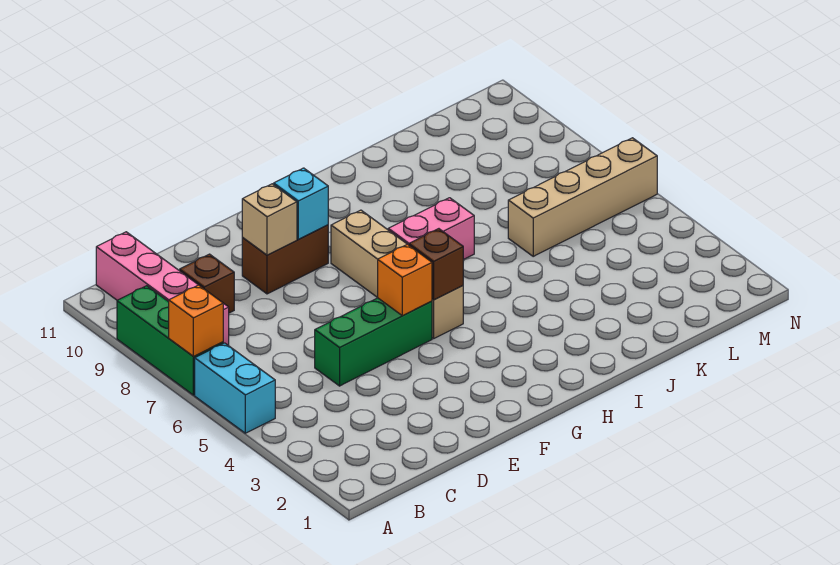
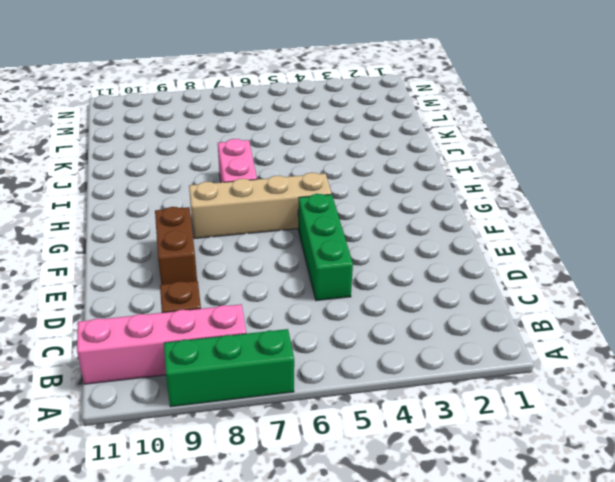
none -> cyan brick A5:A6 level 1
none -> tan brick K6:N6 level 1
none -> orange brick A7 level 2

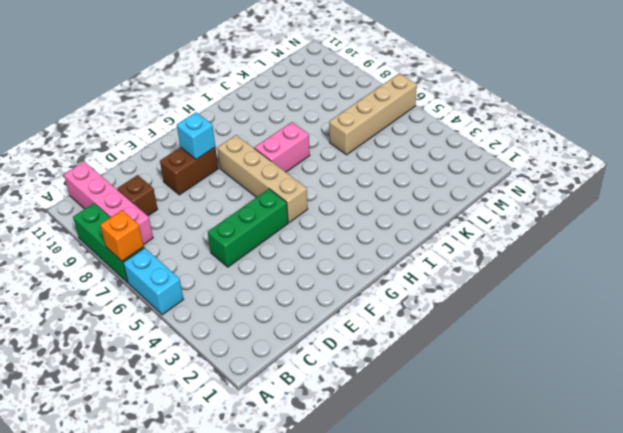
none -> tan brick E9 level 2
none -> orange brick F5 level 2
none -> brown brick G5 level 2

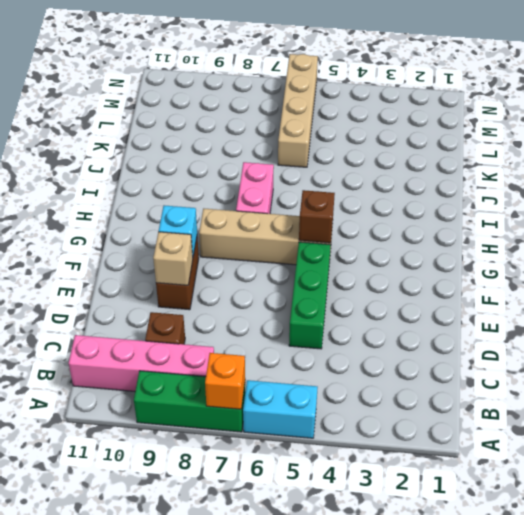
none -> orange brick F5 level 2

